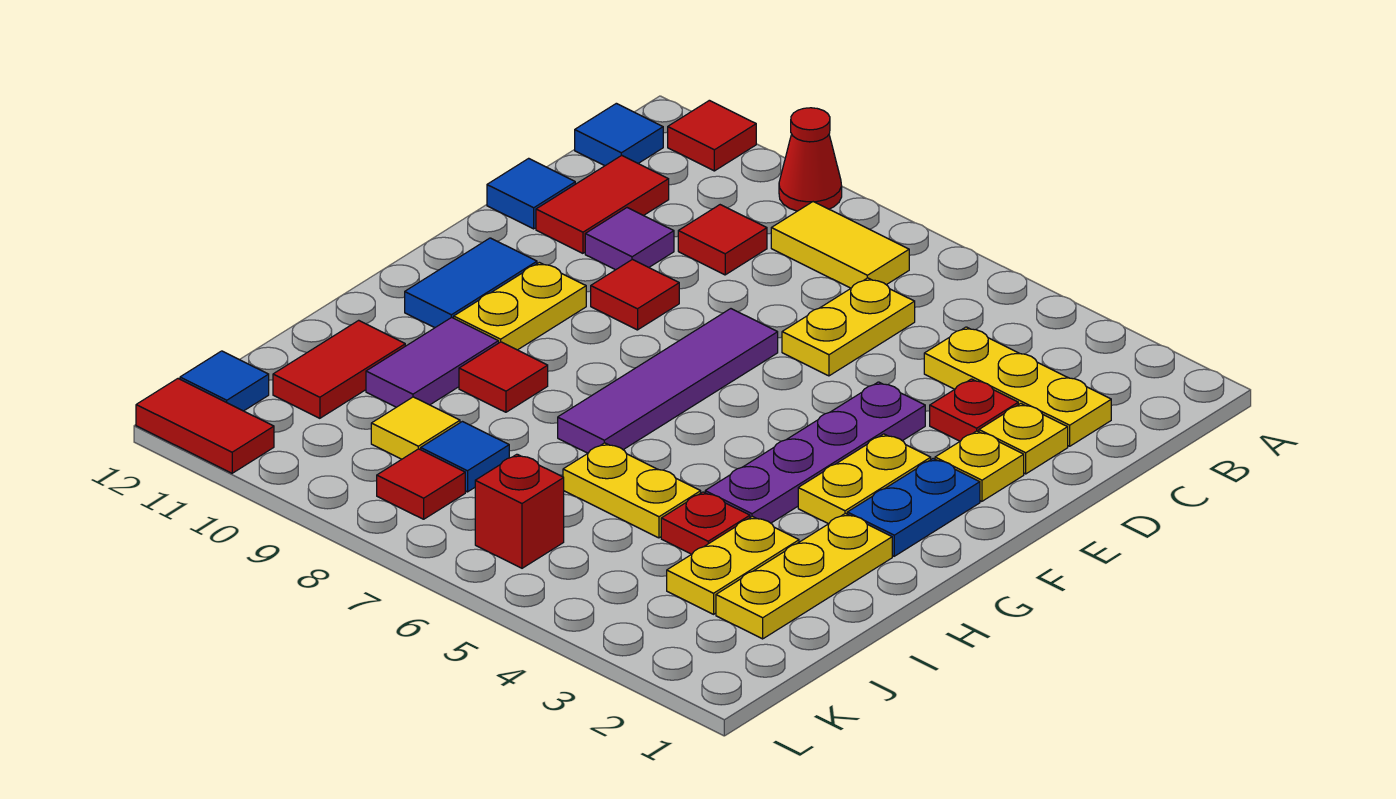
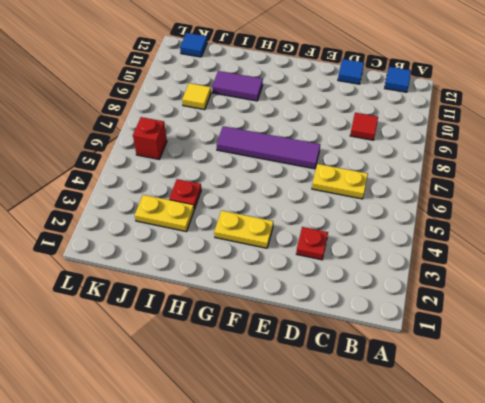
none -> red cone A9 level 1
none -> red tile A11 level 1
none -> yellow tile B7:B8 level 1
none -> yellow plate C2:C4 level 1

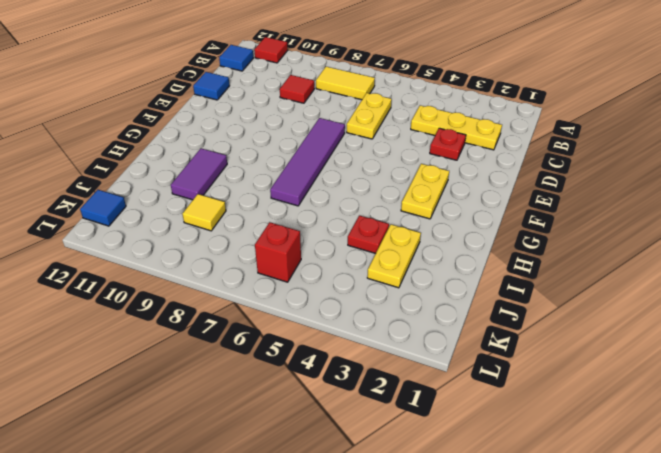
none -> red cone A9 level 1
none -> red tile C11:D11 level 1
none -> yellow plate D2 level 1
none -> purple tile D10 level 1

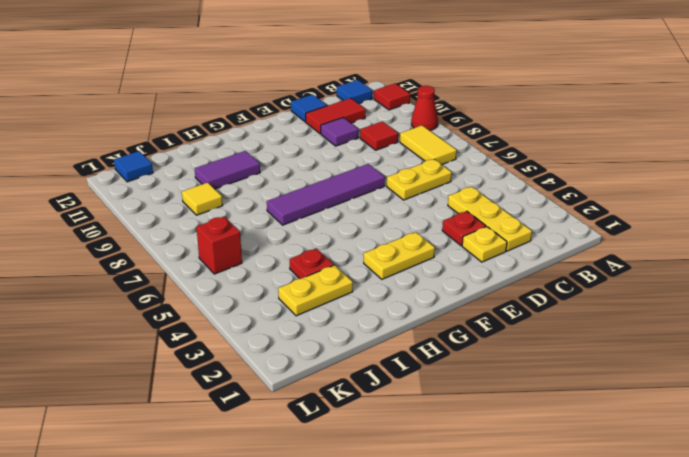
none -> yellow plate E2 level 1
none -> purple plate E4:H4 level 1
none -> red tile E9 level 1
none -> blue plate F2:G2 level 1

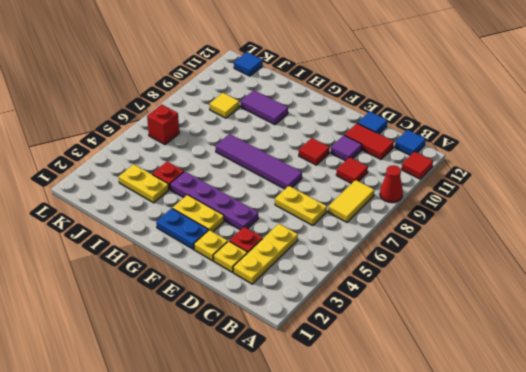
none -> yellow plate F10:G10 level 1
none -> blue tile F11:G11 level 1
none -> yellow plate H2:J2 level 1
none -> red tile H9 level 1

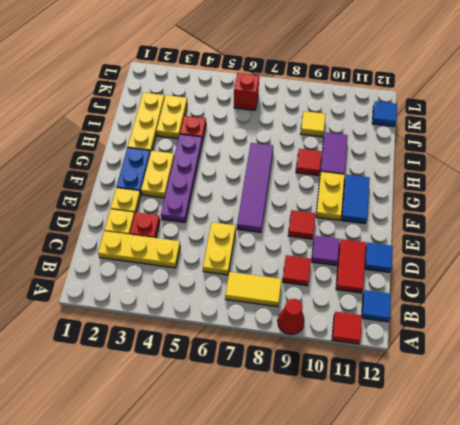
none -> yellow plate I5:I6 level 1
none -> red tile I11:J11 level 1
none -> blue tile J8 level 1
none -> red tile K8 level 1

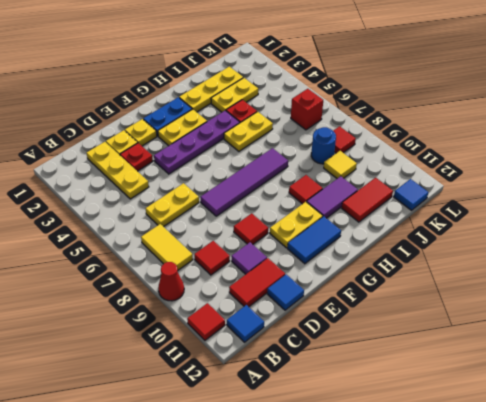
yellow plate H5:I5 level 1 -> yellow plate I5:I6 level 1
blue round brick J8 level 1 -> blue tile J8 level 1
none -> red tile L11:L12 level 1

